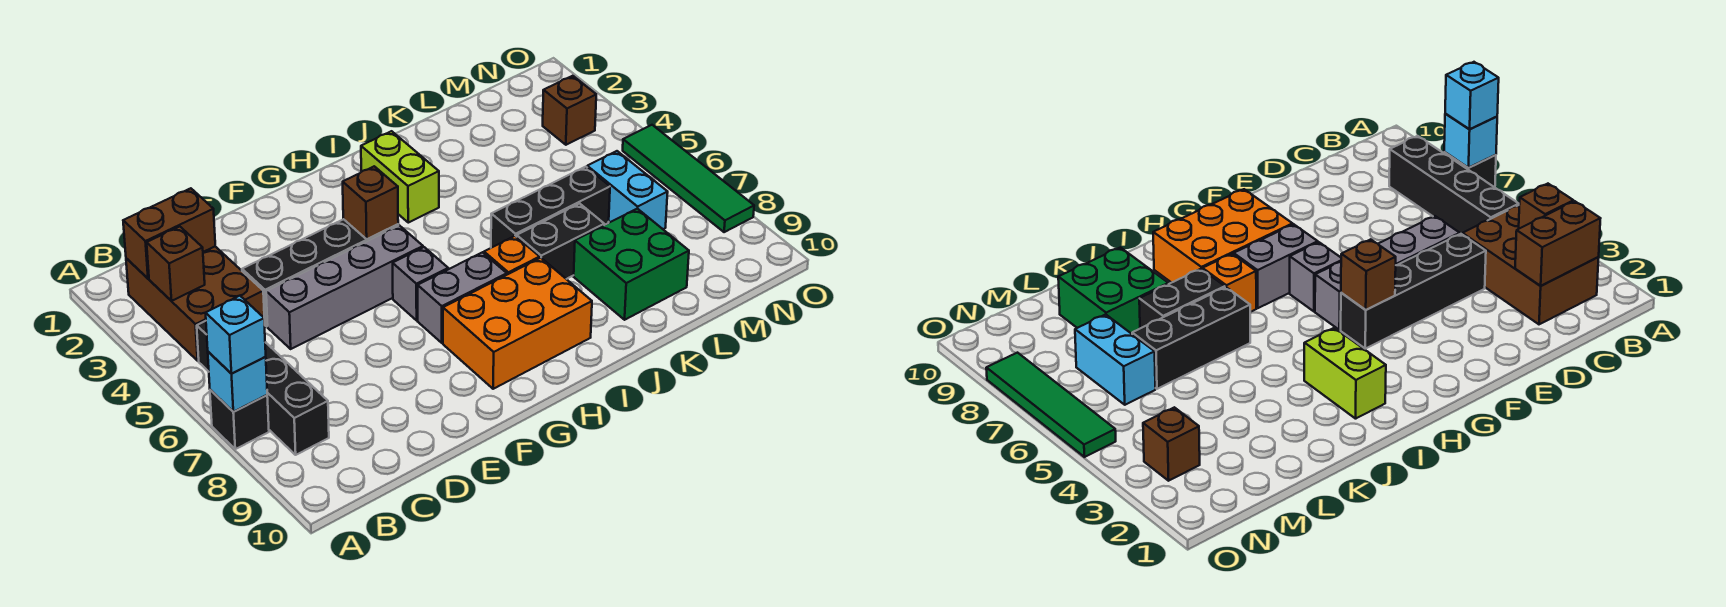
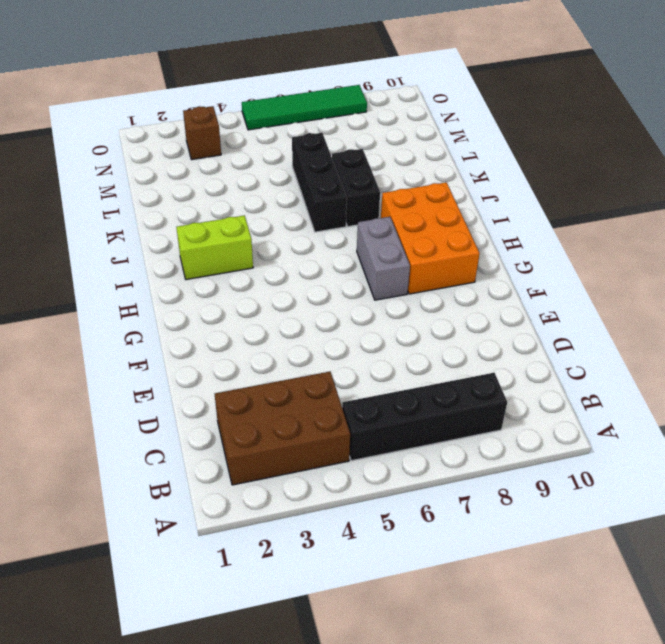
none -> black brick A7 level 1
none -> black brick D4:G4 level 1
none -> grey brick D5:G5 level 1

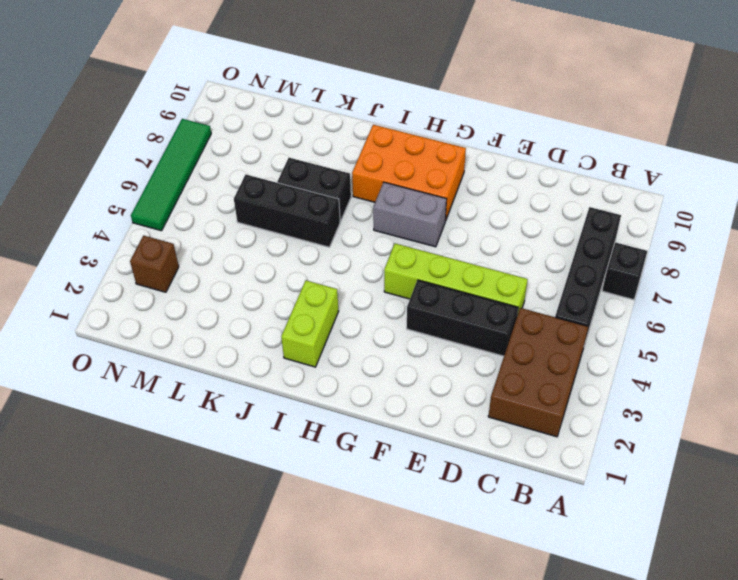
black brick D4:F4 level 1 -> black brick D4:G4 level 1
lime brick D5:G5 level 1 -> grey brick D5:G5 level 1
none -> grey brick G6 level 1
none -> orange brick I7 level 1
none -> green brick K8:L9 level 1

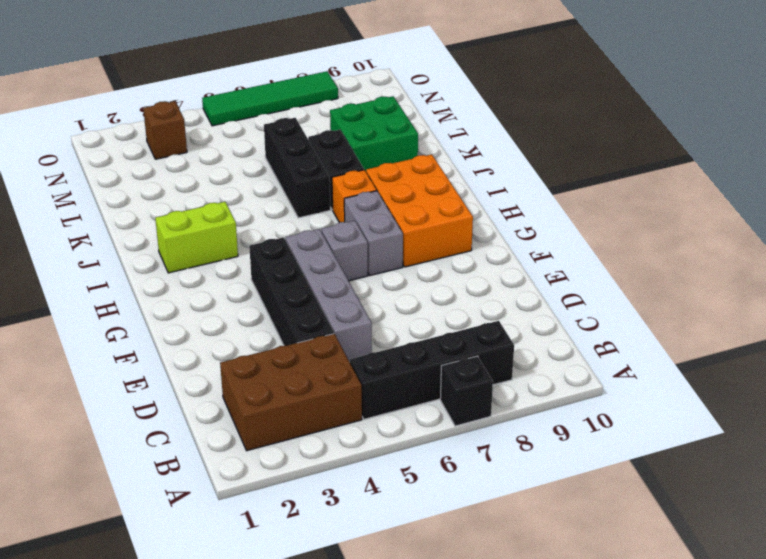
none -> cyan brick M6:M7 level 1
none -> cyan brick A7 level 2
none -> brown brick B2:C2 level 2

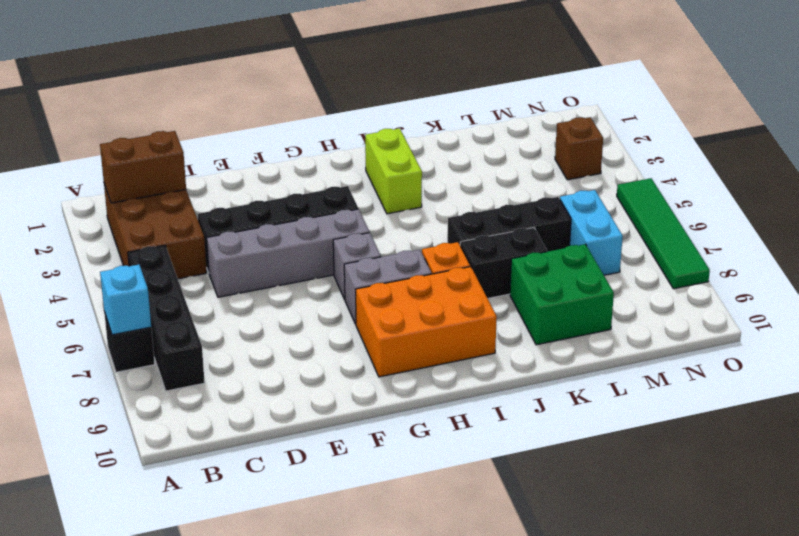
none -> brown brick B3 level 2
none -> brown brick G4 level 2
none -> cyan brick A7 level 3

